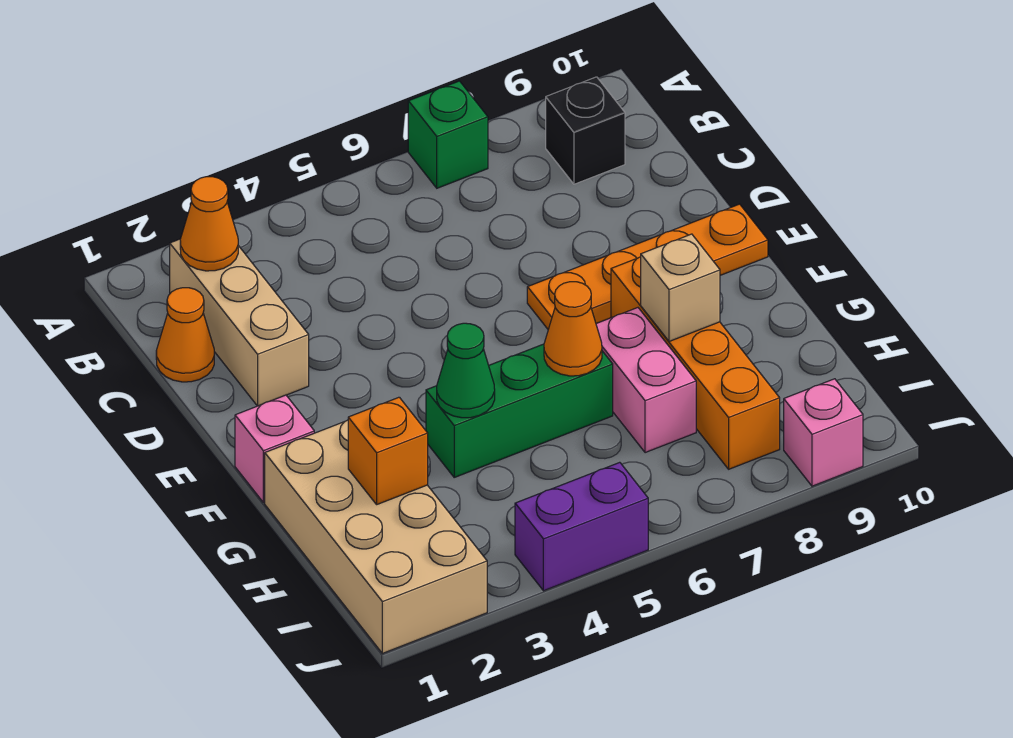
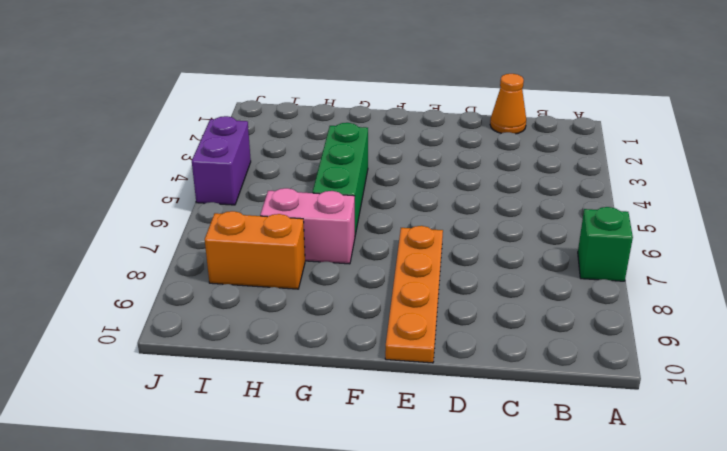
orange brick H8:I8 level 1 -> orange brick F8:I8 level 1
none -> tan brick B2:D2 level 1
none -> black brick B9 level 1
none -> pink brick F1 level 1

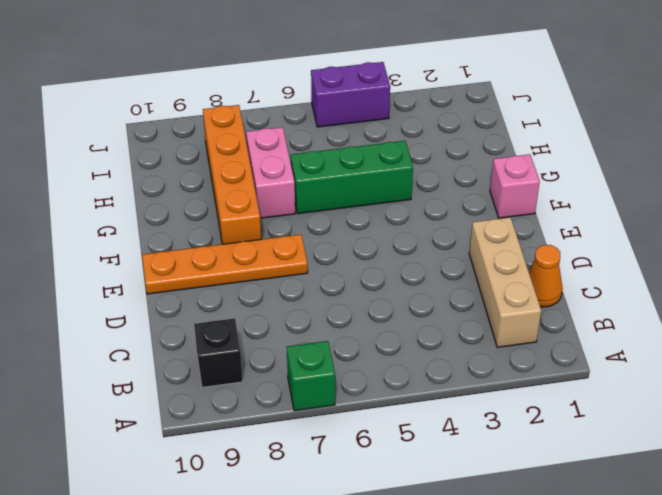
none -> tan brick G1:J2 level 1
none -> pink brick J9 level 1
none -> orange cone B2 level 2

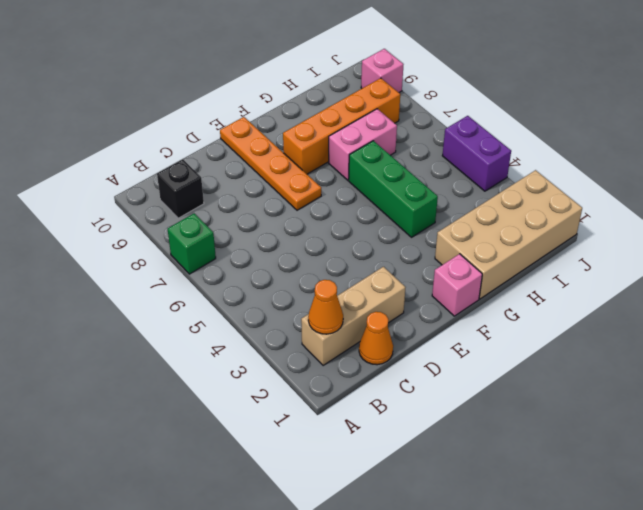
none -> green cone G4 level 2
none -> orange cone G6 level 2
none -> tan brick G8 level 2

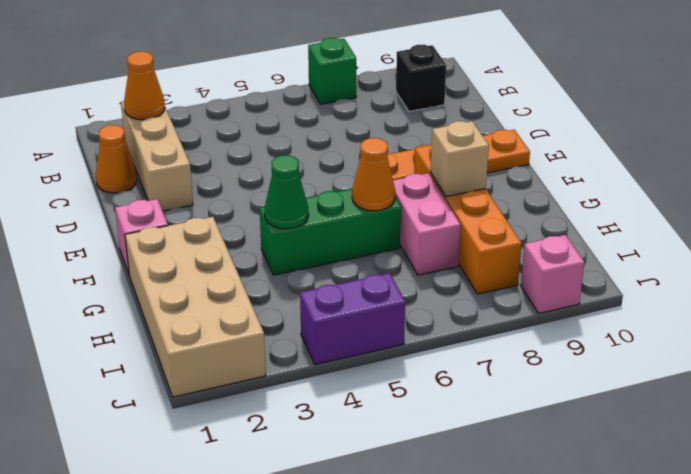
none -> orange brick H2 level 2

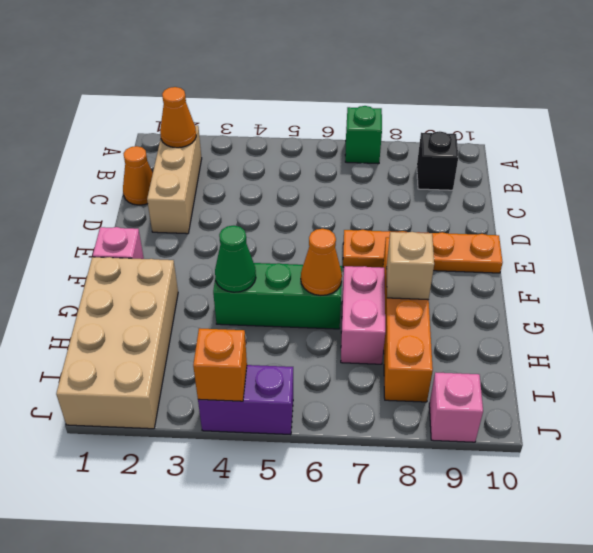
orange brick J4 level 2 -> orange brick H2 level 2

